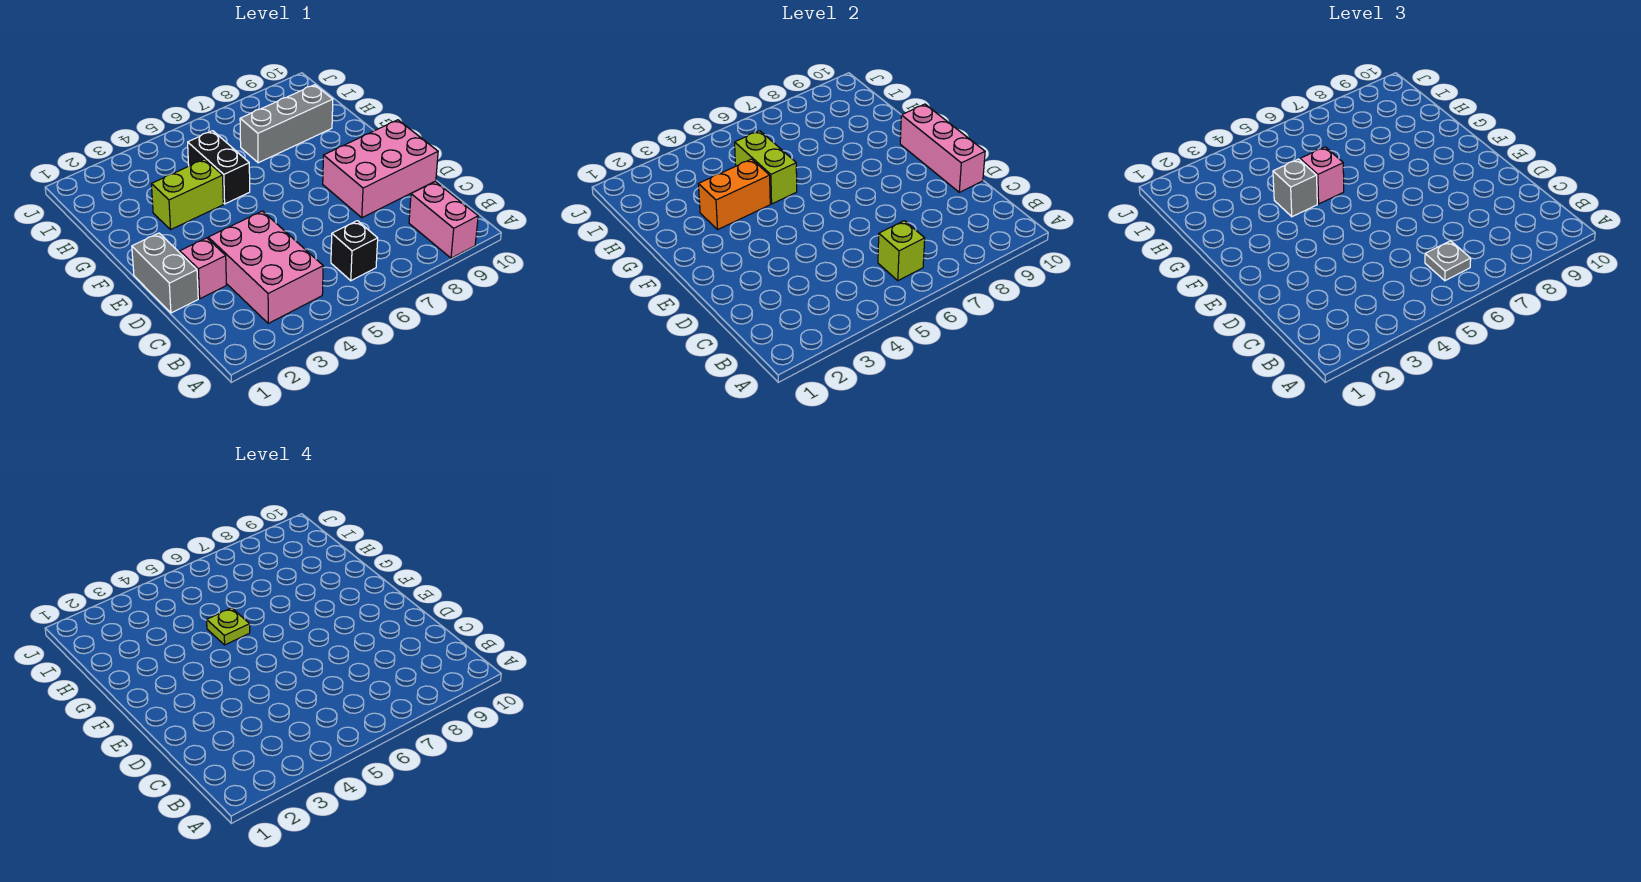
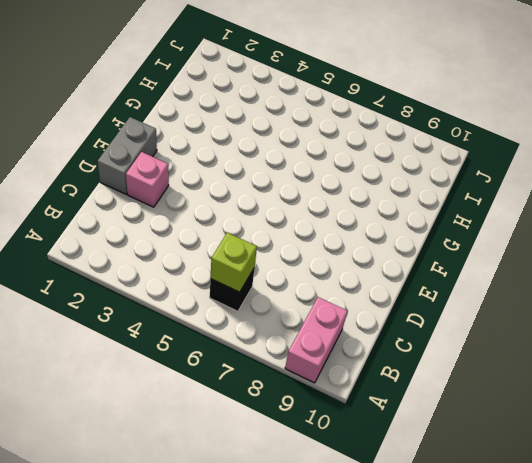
none -> pink brick B3:D4 level 1
none -> pink brick D8:E10 level 1
none -> lime brick G3:G4 level 1

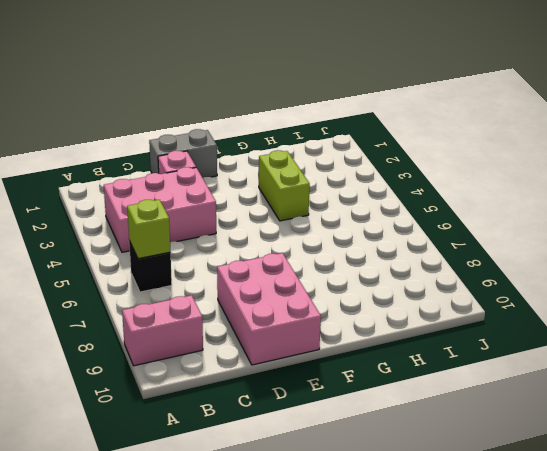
none -> black brick G5:H5 level 1
none -> grey brick H7:H9 level 1
none -> pink brick D10:F10 level 2

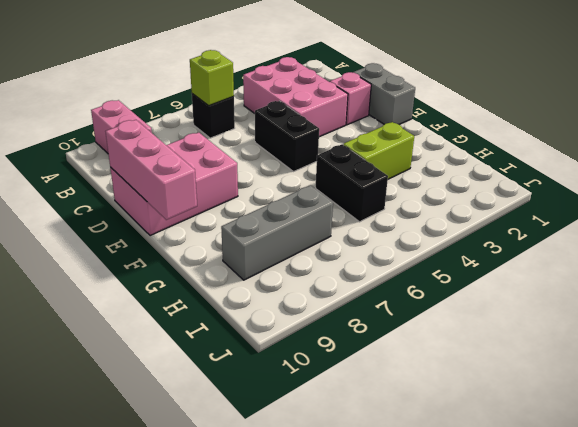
black brick D5:E5 level 1 -> none
none -> orange brick G3:G4 level 2
none -> lime brick G5:H5 level 2
none -> grey plate B6 level 3

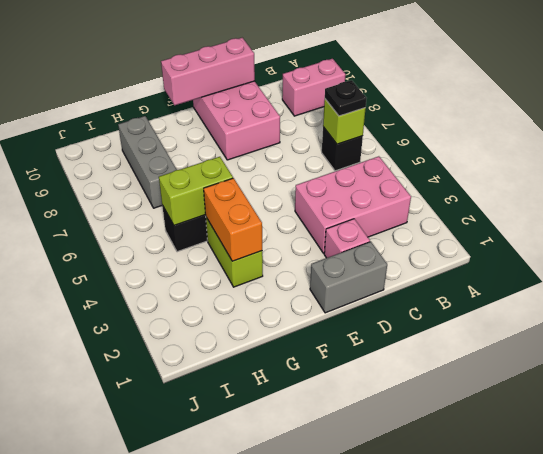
black plate B6 level 3 -> grey plate B6 level 3
none -> grey brick G4 level 3
none -> pink brick G5 level 3
none -> lime plate G5 level 4

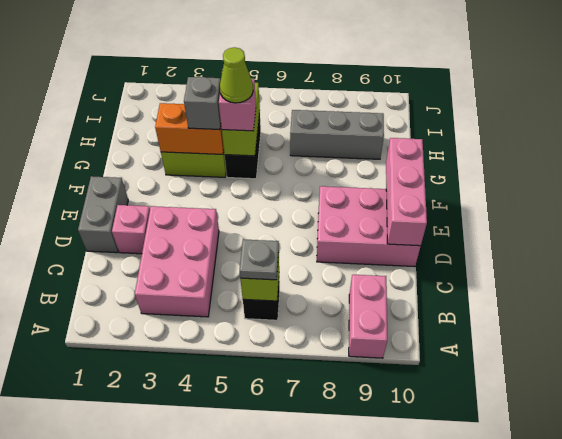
lime cone G5 level 4 -> lime plate G5 level 4

